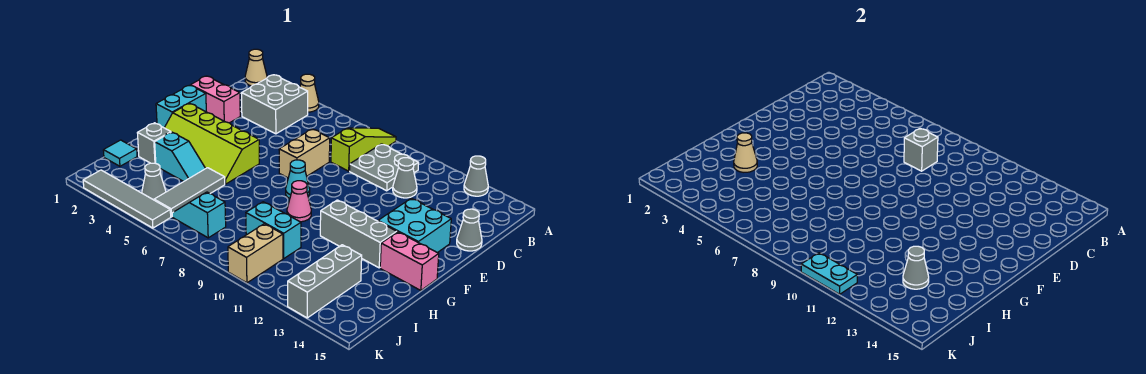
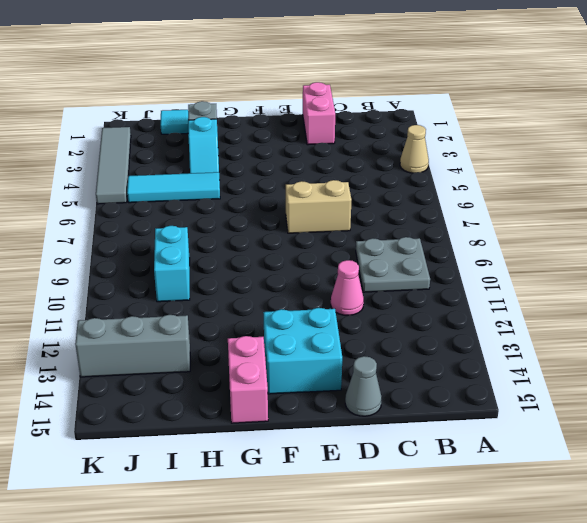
pink cone D11 level 1 -> pink cone G9 level 1
cyan tile H5:J5 level 1 -> grey tile H5:J5 level 1
none -> tan cone A1 level 1
none -> lime slope A8:C8 level 1 top C
none -> grey cone A13 level 1
none -> grey brick B3:C4 level 1

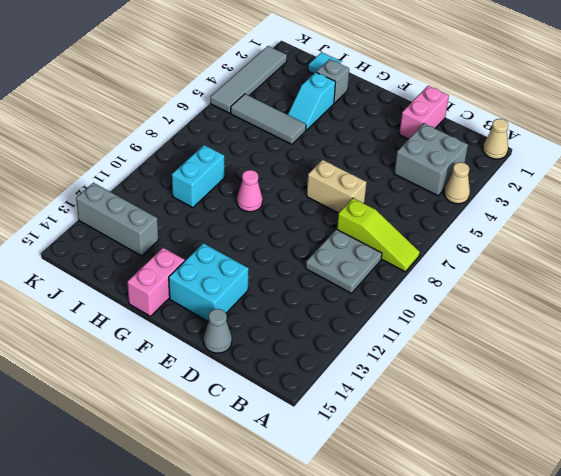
none -> grey cone A13 level 1
none -> grey cone C11 level 1
none -> cyan brick E1:F1 level 1
none -> lime slope F2:G5 level 1 top F

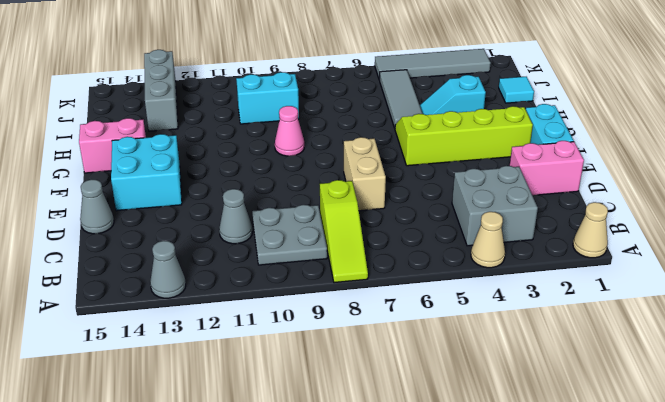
none -> cyan cone F8 level 1
none -> grey brick G11:G13 level 1
none -> grey brick H2 level 1
none -> grey cone J4 level 1

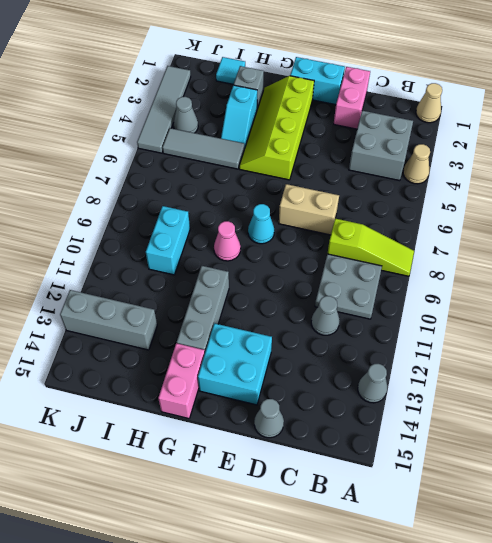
none -> cyan slope J6:J7 level 1 top 7
none -> tan brick J10:K10 level 1
none -> grey brick C8 level 2
none -> tan cone H3 level 2

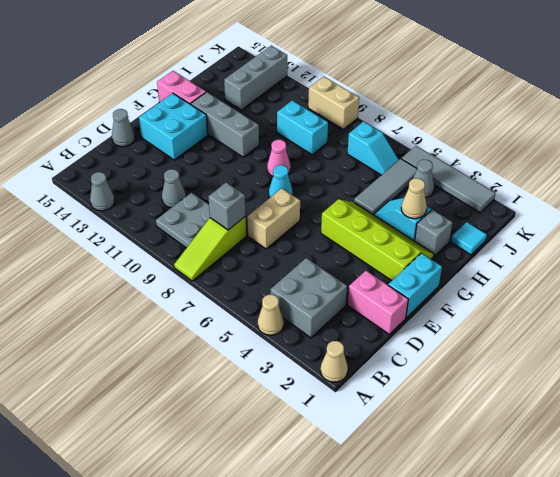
tan brick K9:K10 level 1 -> tan brick J10:K10 level 1
none -> grey cone I13 level 2
none -> cyan plate K10:K11 level 2

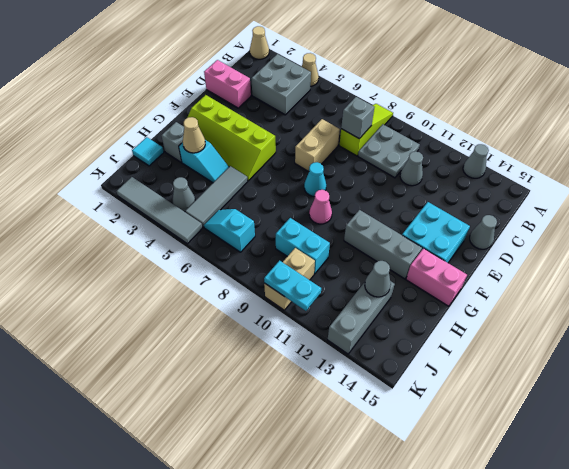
none -> cyan brick E1:F1 level 1

